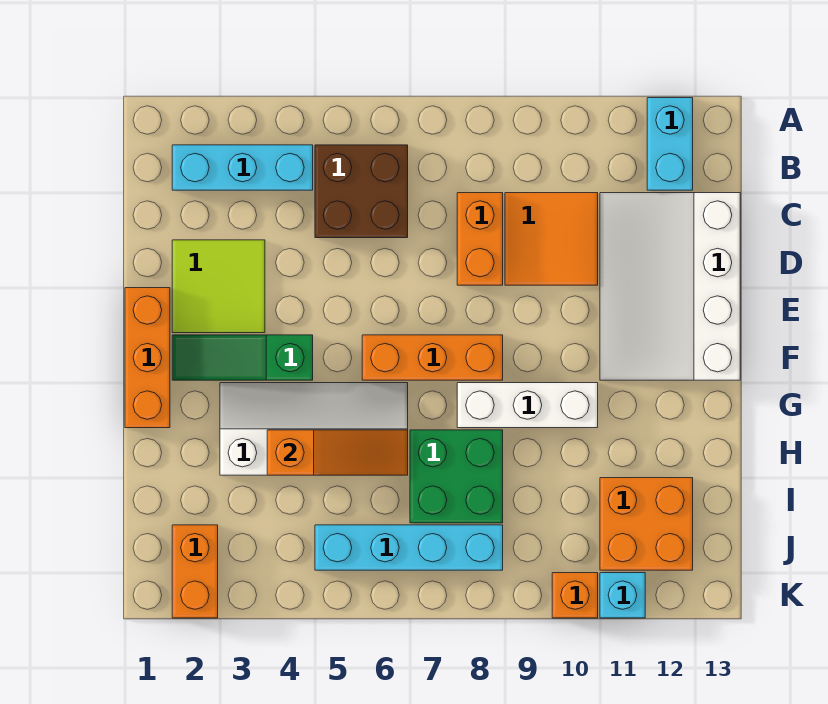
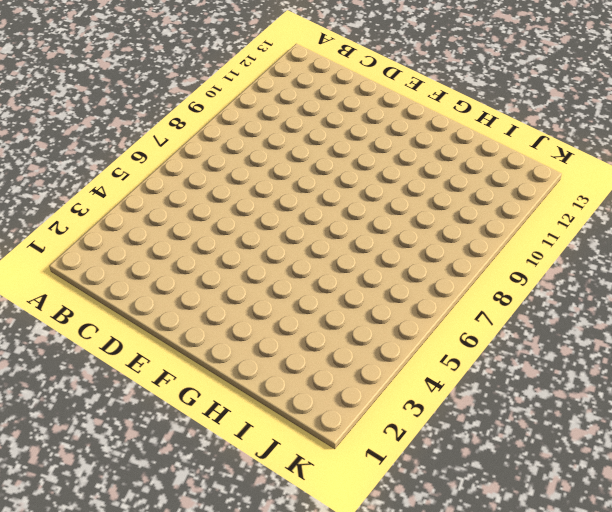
none -> cyan brick A12:B12 level 1
none -> cyan brick B2:B4 level 1
none -> brown brick B5:C6 level 1

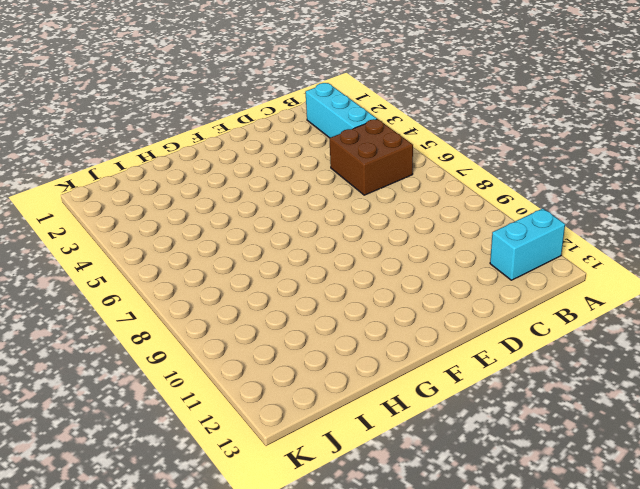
none -> orange brick C8:D8 level 1
none -> orange tile C9:D10 level 1
none -> white slope C11:F13 level 1 top 13

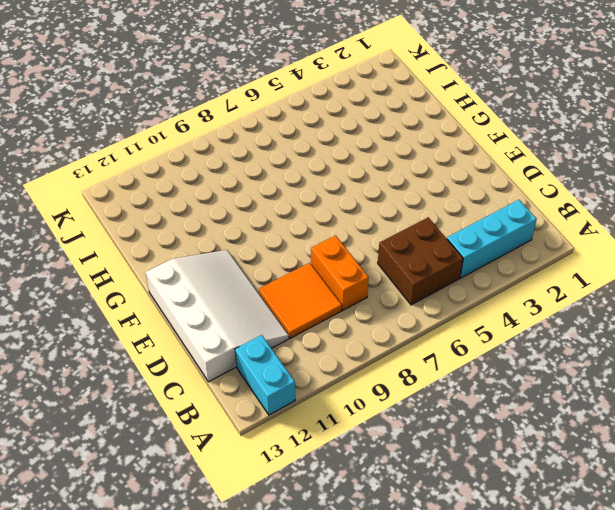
none -> lime tile D2:E3 level 1
none -> orange brick E1:G1 level 1
none -> green slope F2:F4 level 1 top 4

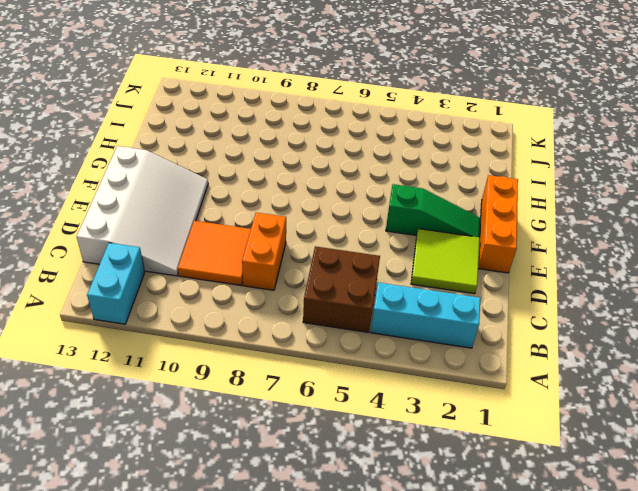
none -> orange brick F6:F8 level 1
none -> white slope G3:H6 level 1 top H
none -> white brick G8:G10 level 1

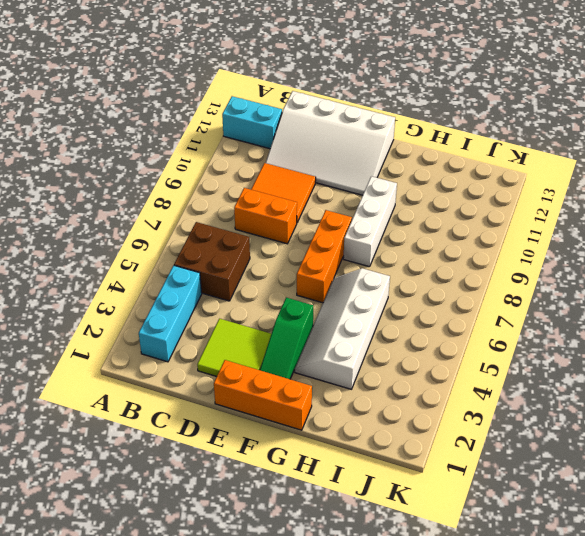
none -> green brick H7:I8 level 1
none -> orange brick I11:J12 level 1
none -> orange brick J2:K2 level 1

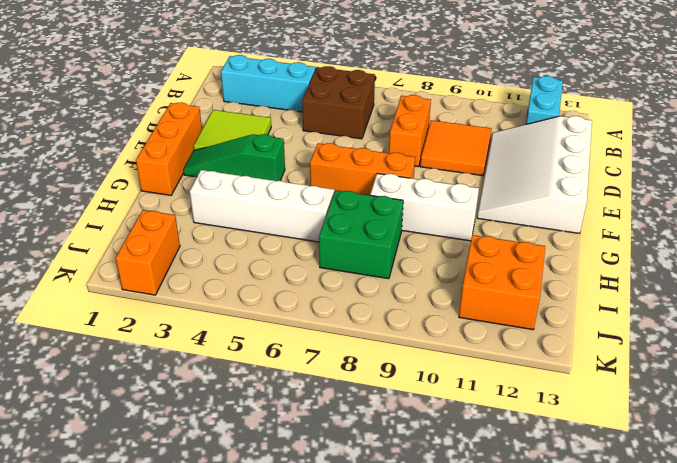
none -> cyan brick J5:J8 level 1
none -> orange brick K10 level 1
none -> cyan brick K11 level 1

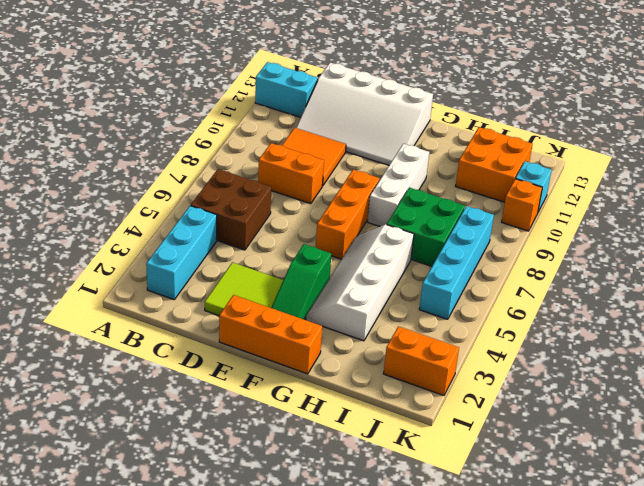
none -> orange slope H4:H6 level 2 top 4

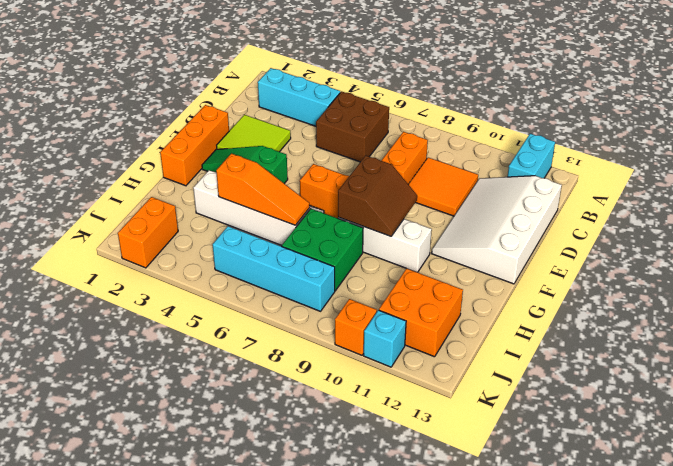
brown slope F8:G9 level 2 top 8 -> none

